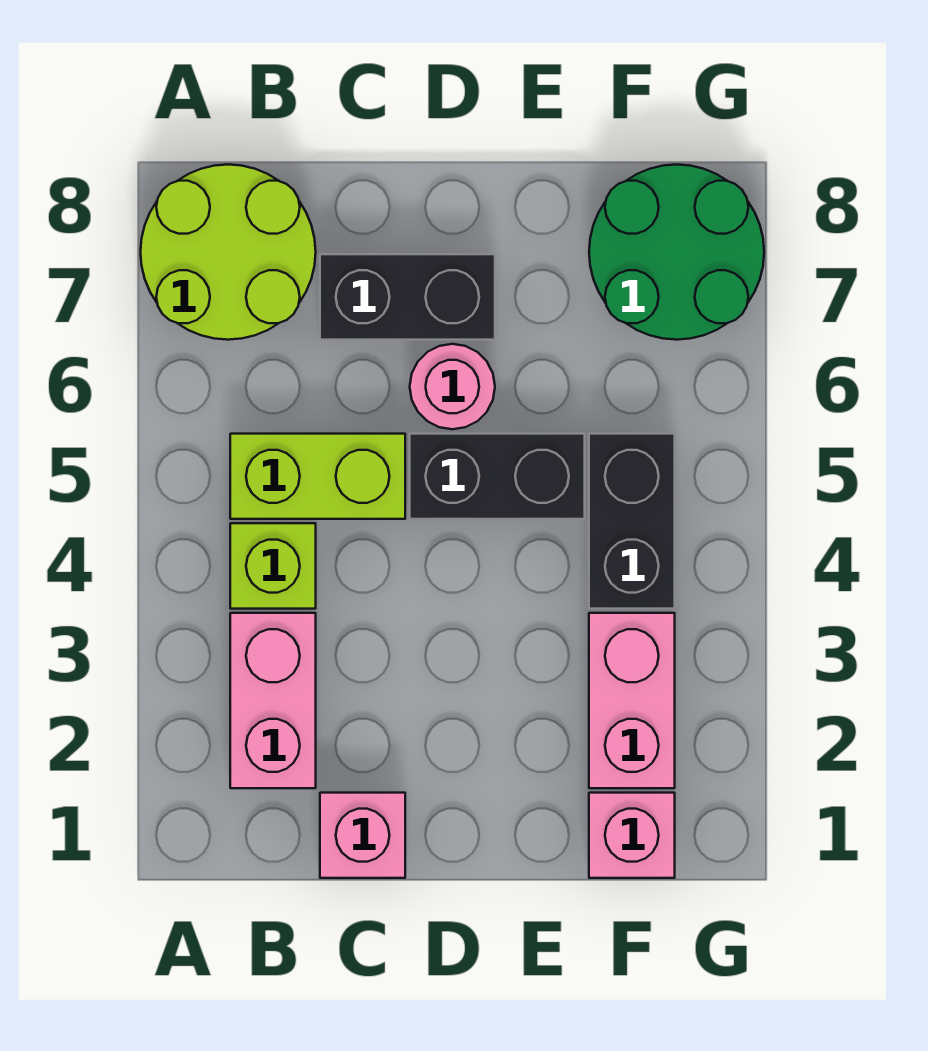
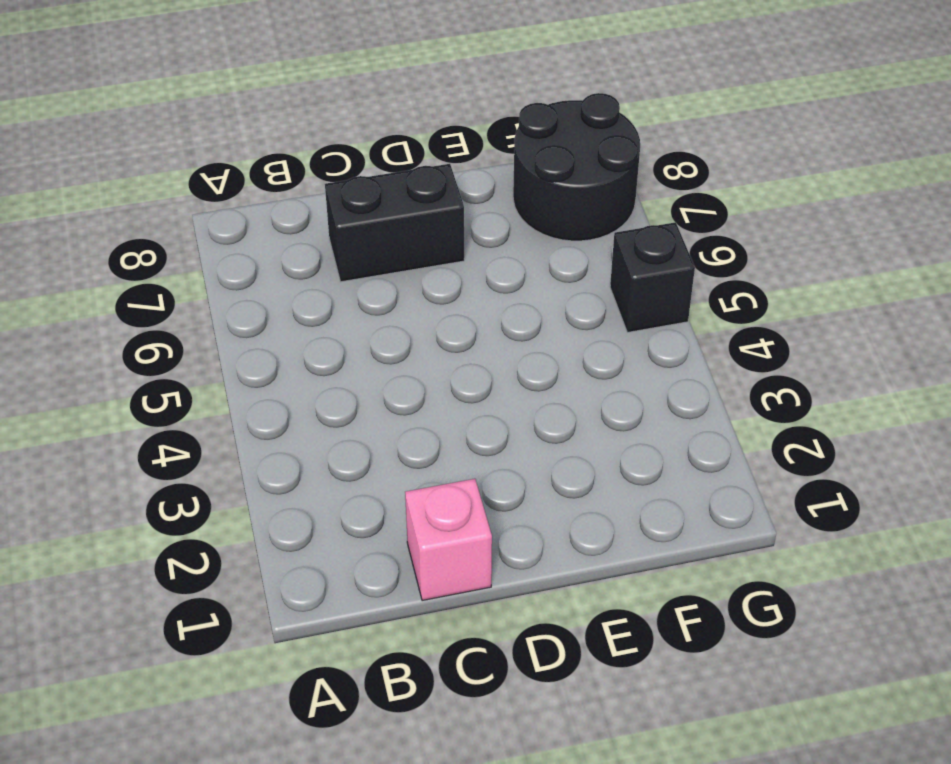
black round brick F7:G8 level 1 -> green round brick F7:G8 level 1
black brick G5 level 1 -> none
none -> lime round brick A7:B8 level 1
none -> pink brick B2:B3 level 1
none -> lime brick B4 level 1

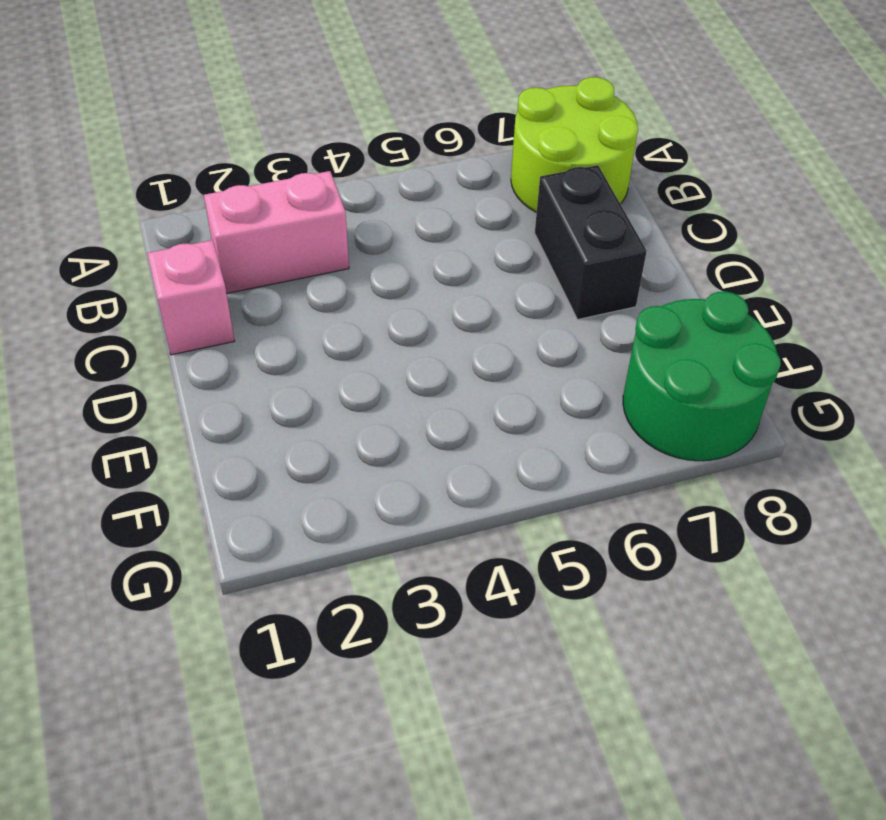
none -> lime brick B4 level 1
none -> lime brick B5:C5 level 1
none -> black brick D5:E5 level 1

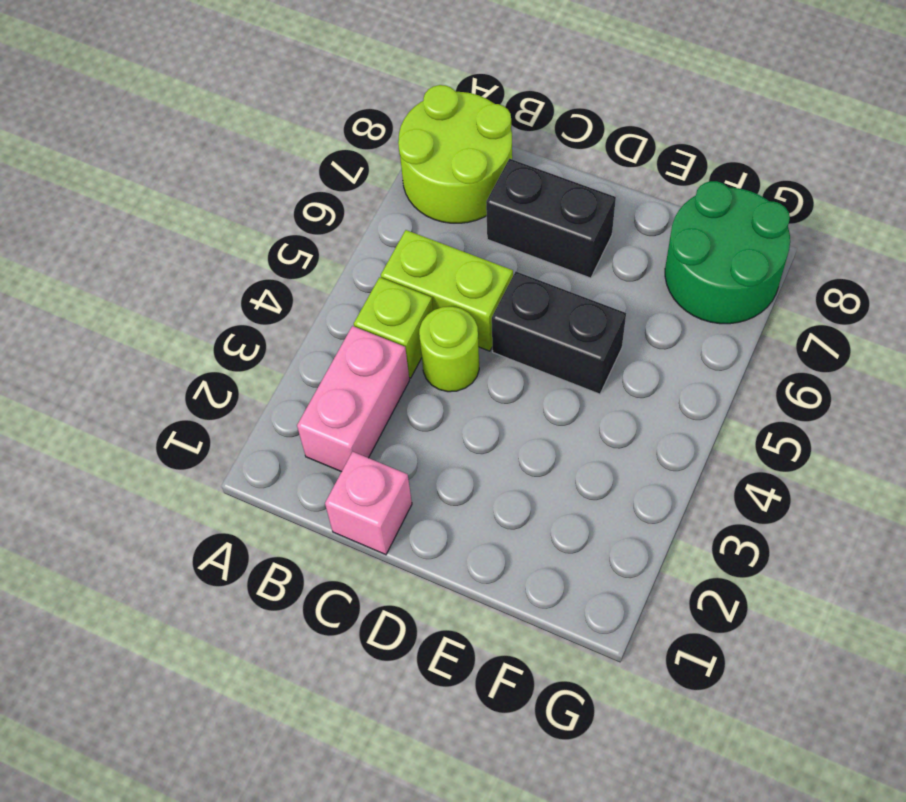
lime round brick C4 level 1 -> none
none -> pink round brick D6 level 1
none -> pink brick F1 level 1
none -> pink brick F2:F3 level 1

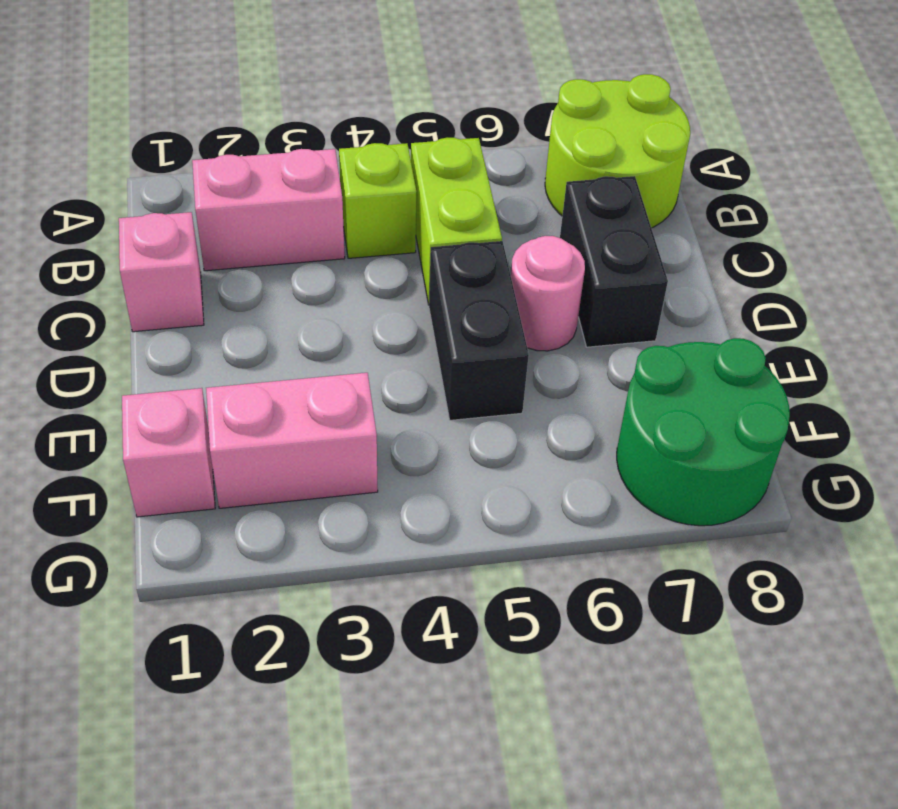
none -> black brick F4:F5 level 1

